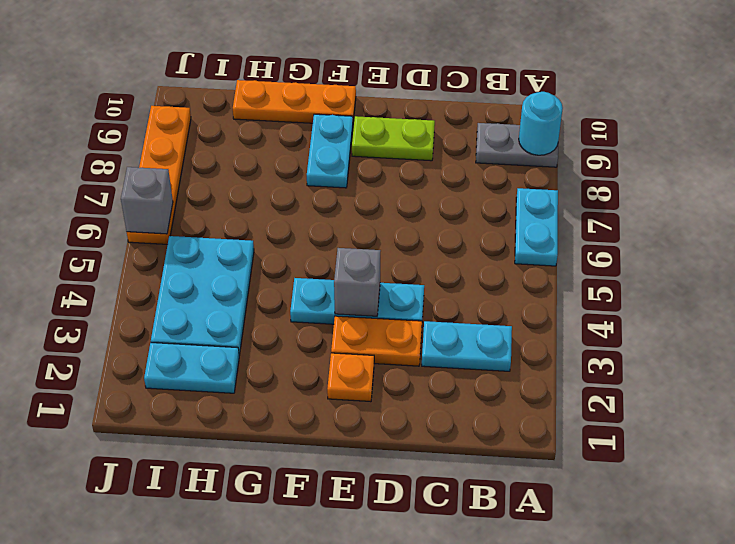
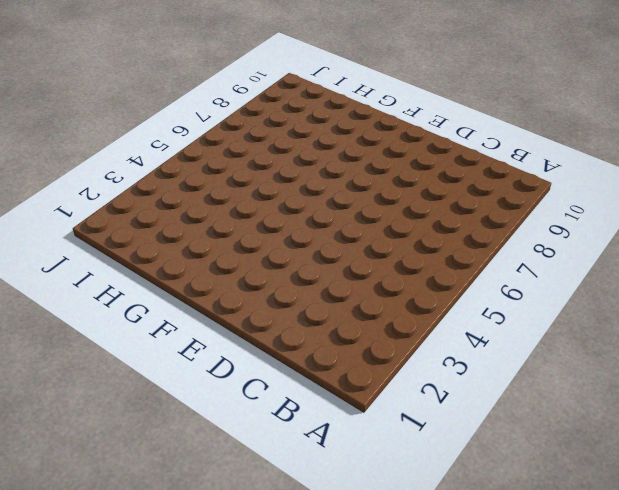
none -> cyan plate A6:A7 level 1
none -> grey plate A9:B9 level 1
none -> cyan plate B3:C3 level 1

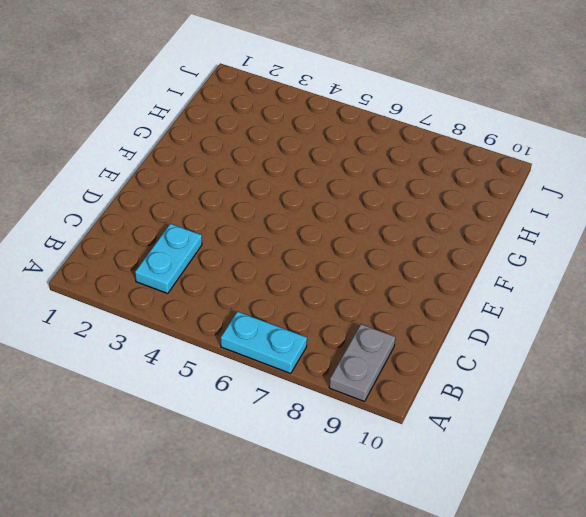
none -> orange plate D3:E3 level 1
none -> cyan plate D4:F4 level 1
none -> lime plate D9:E9 level 1

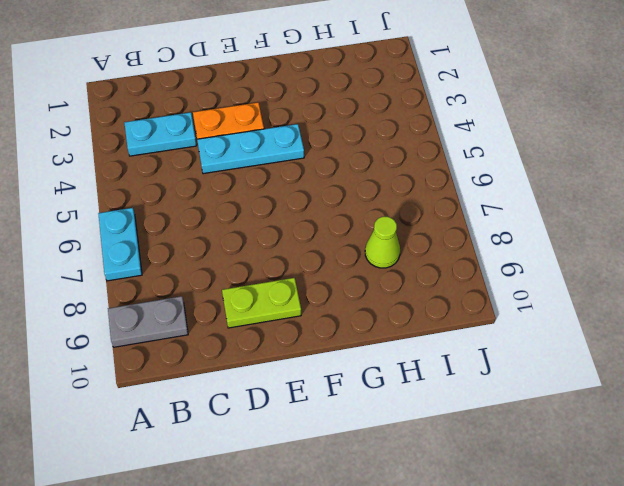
lime cone H8 level 1 -> none
none -> orange plate E2 level 1
none -> cyan plate F8:F9 level 1
none -> orange plate F10:H10 level 1

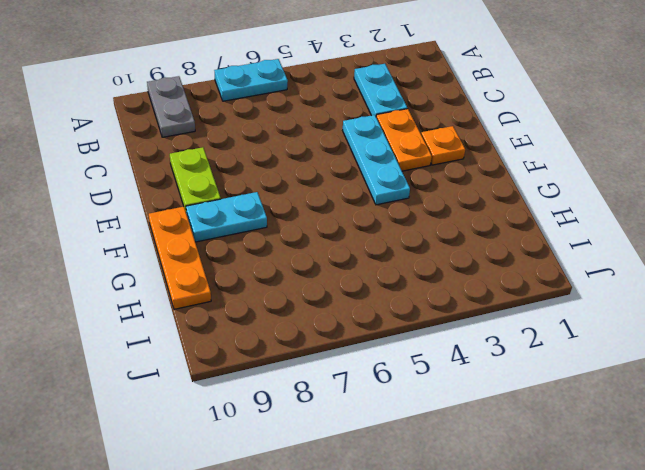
none -> cyan plate H2:I2 level 1
none -> cyan plate H3:I5 level 1
none -> orange plate J6:J9 level 1

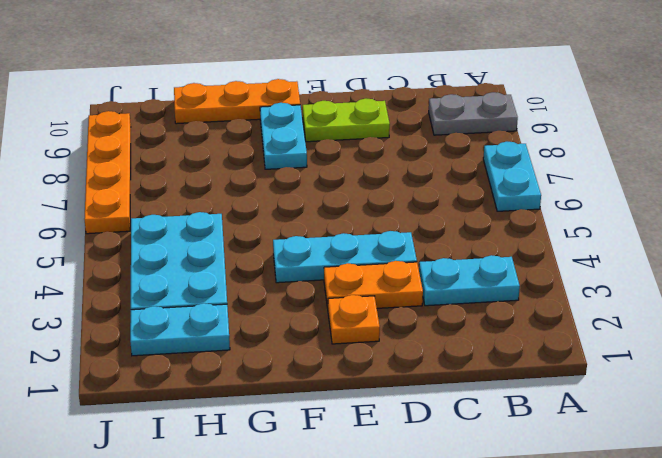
none -> cyan round brick A9 level 2
none -> grey brick E4 level 2
none -> grey brick J6 level 2

